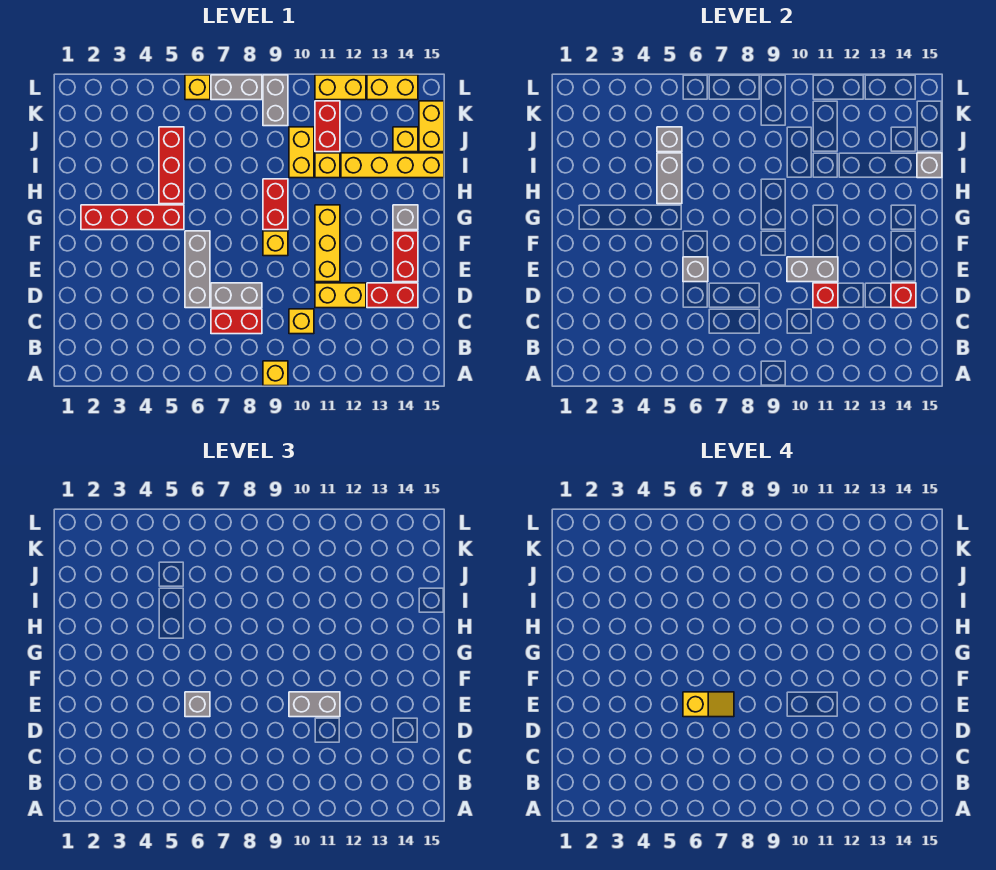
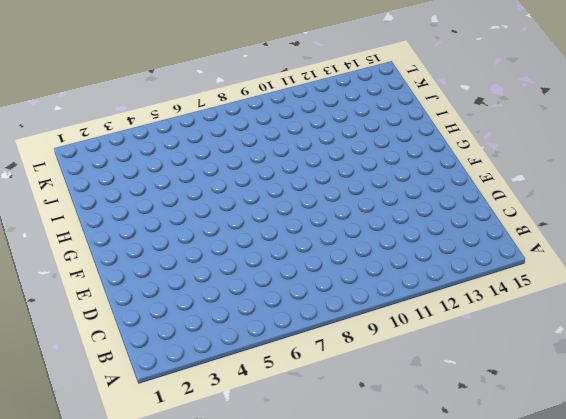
none -> yellow brick A9 level 1
none -> red brick C7:C8 level 1
none -> yellow brick C10 level 1
none -> grey brick D6:F6 level 1

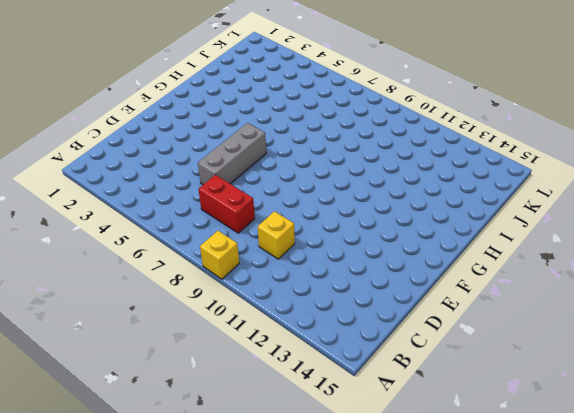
none -> grey brick D7:D8 level 1
none -> yellow brick D11:D12 level 1
none -> red brick D13:D14 level 1
none -> yellow brick E11:G11 level 1

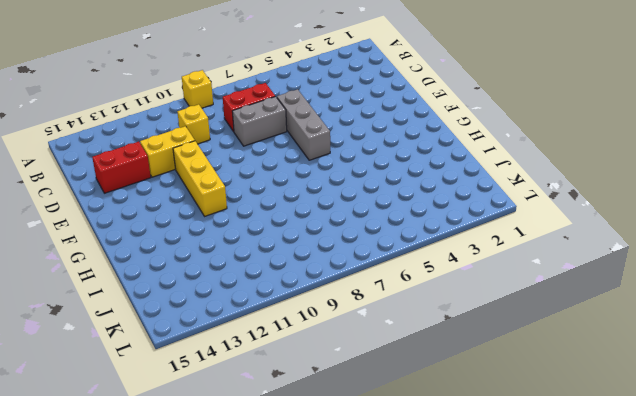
none -> red brick E14:F14 level 1
none -> yellow brick F9 level 1
none -> red brick G2:G5 level 1
none -> red brick G9:H9 level 1

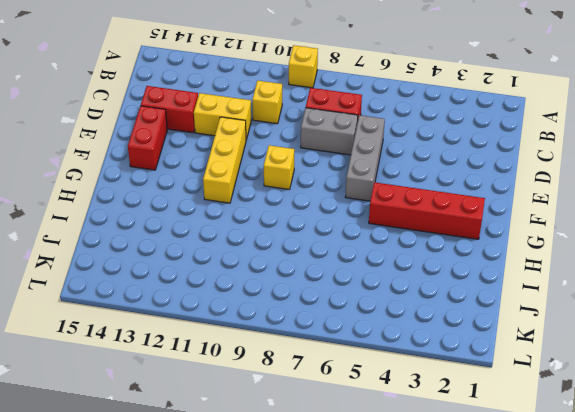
none -> red brick G9:H9 level 1
none -> grey brick G14 level 1
none -> red brick H5:J5 level 1
none -> yellow brick I10:J10 level 1

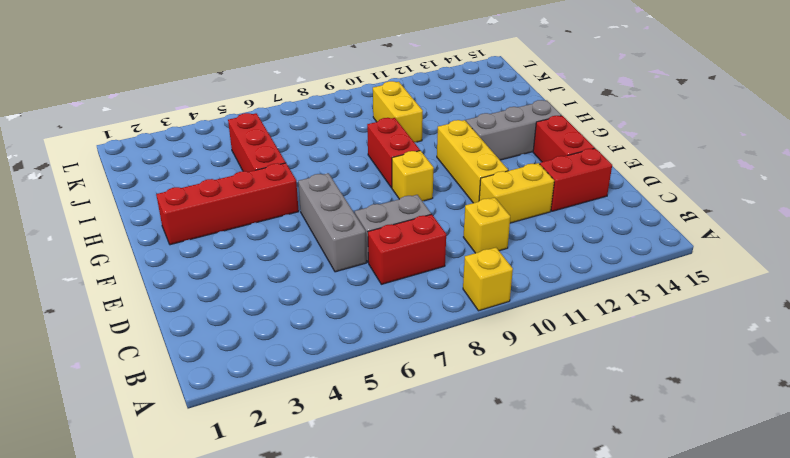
grey brick G12:G14 level 1 -> grey brick G14 level 1
none -> yellow brick I11 level 1
none -> yellow brick I12:I15 level 1
none -> red brick J11:K11 level 1
none -> yellow brick J14 level 1

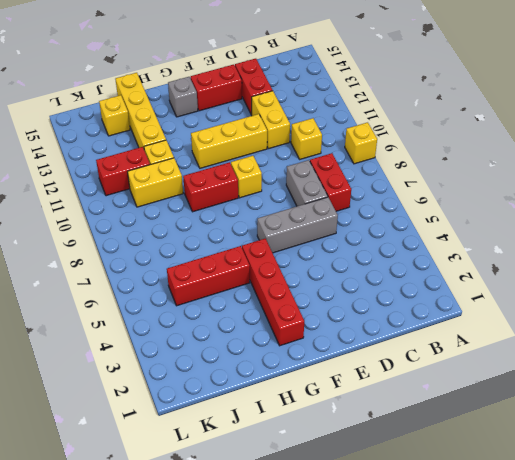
none -> yellow brick J15:K15 level 1
none -> grey brick K9:L9 level 1
none -> yellow brick L6 level 1
none -> grey brick L7:L8 level 1

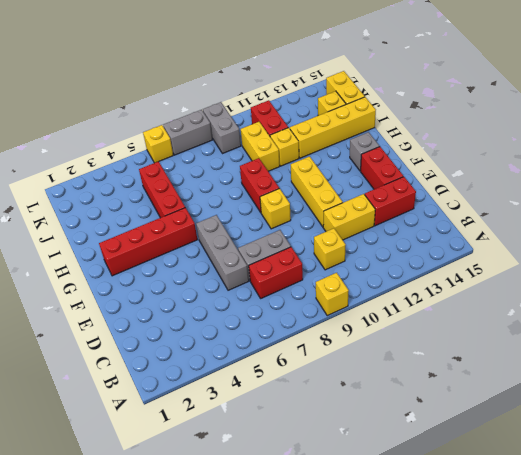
none -> yellow brick L11:L12 level 1
none -> yellow brick L13:L14 level 1
none -> red brick D11 level 2
none -> red brick D14 level 2

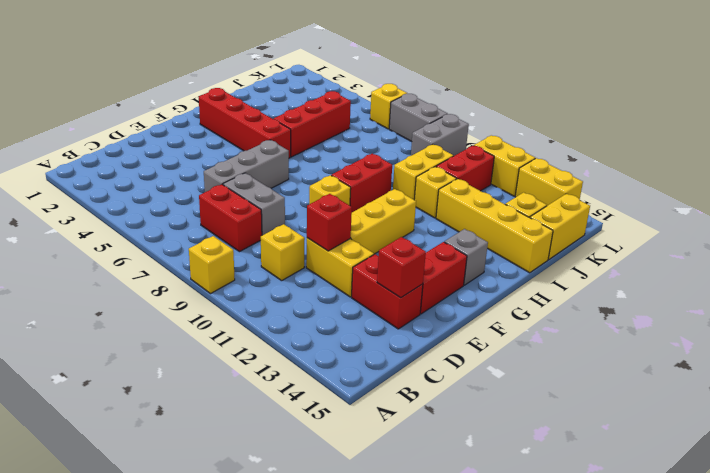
none -> grey brick E6 level 2
none -> grey brick E10:E11 level 2
none -> grey brick H5:I5 level 2
none -> grey brick I15 level 2

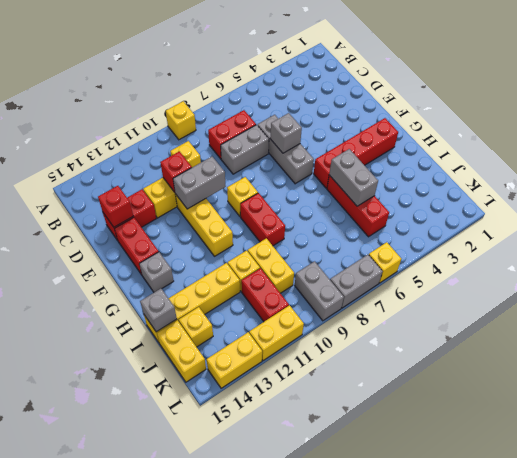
none -> grey brick J5 level 2
none -> grey brick E6 level 3
none -> grey brick E10:E11 level 3
none -> yellow slope E6:E7 level 4 top 6

